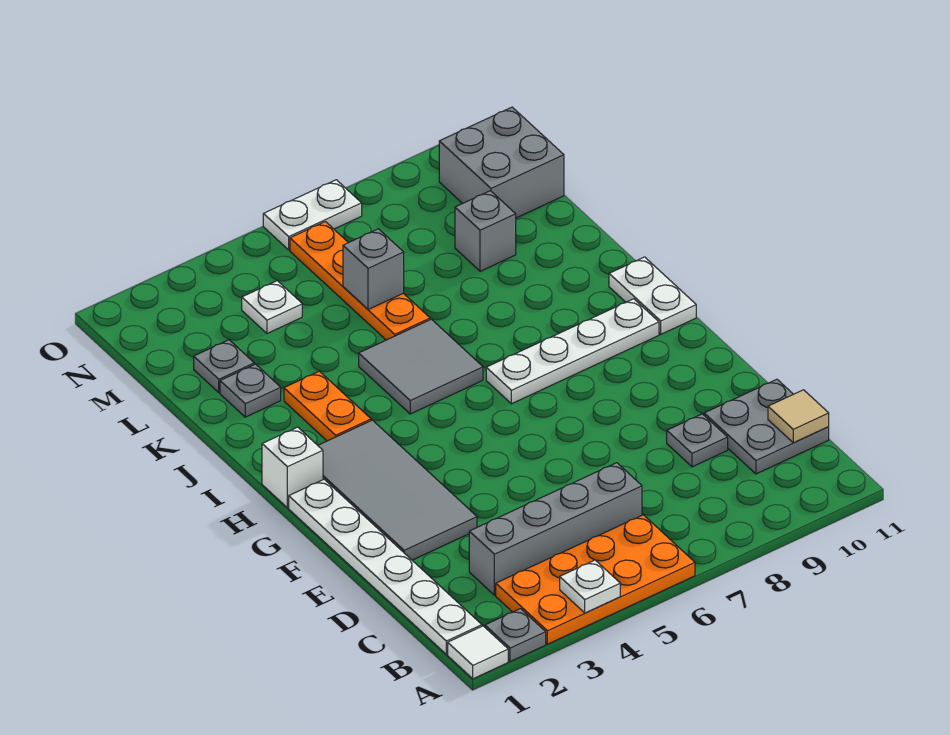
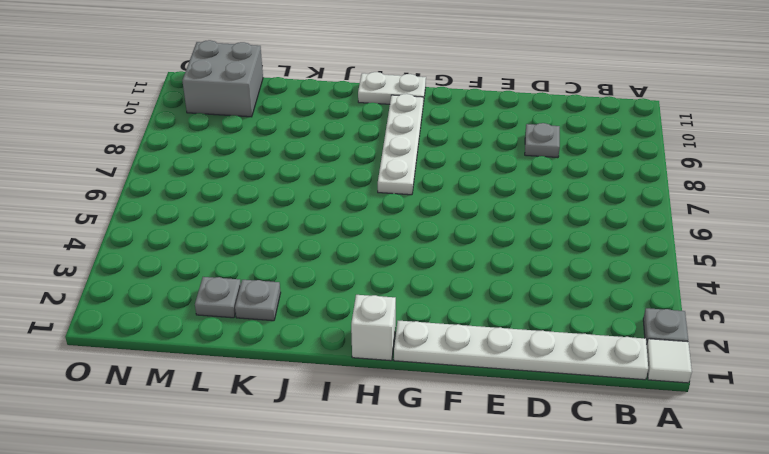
none -> orange plate A3:B6 level 1
none -> grey brick C3:C6 level 1
none -> grey plate C10:D11 level 1

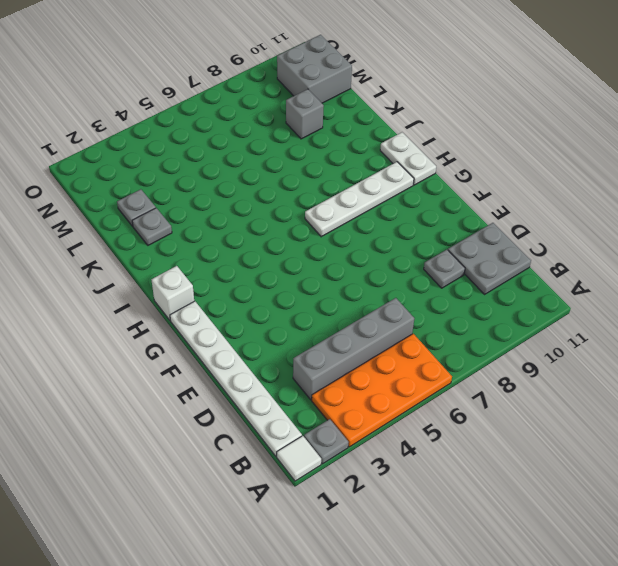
none -> grey tile E2:H3 level 1
none -> orange plate I3:J3 level 1
none -> grey tile I5:J6 level 1

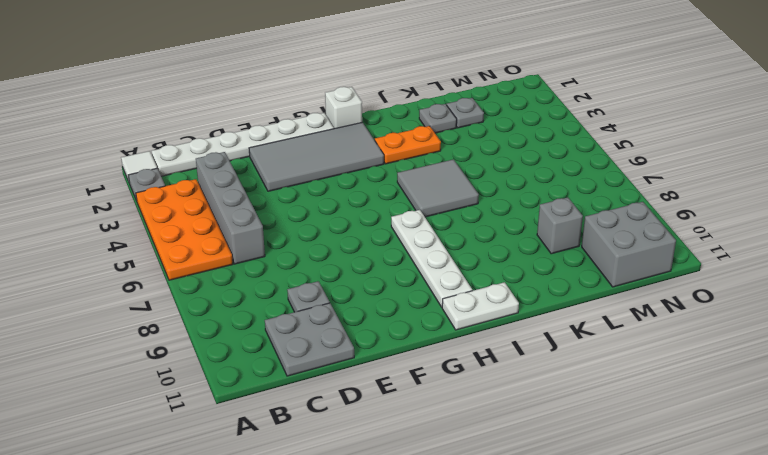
none -> orange plate K6:N6 level 1
none -> white plate M4 level 1
none -> white plate O6:O7 level 1

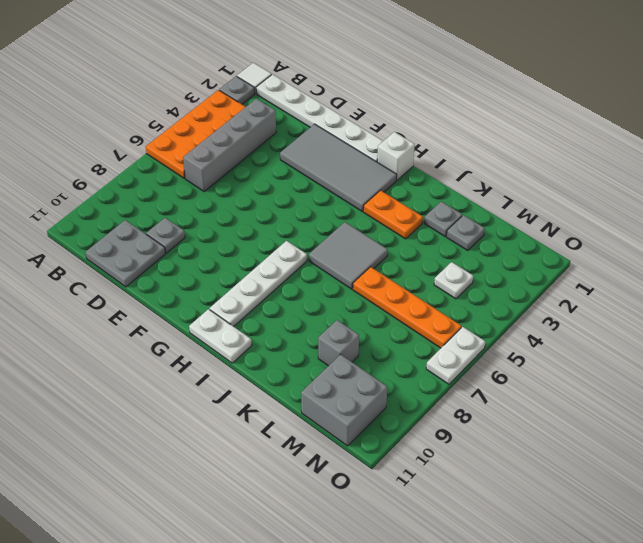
none -> white plate A4 level 2
none -> tan tile C11 level 2
none -> grey brick L6 level 2

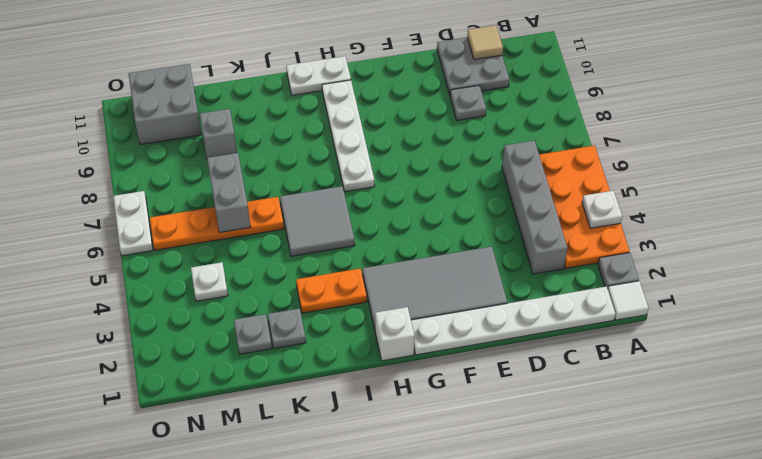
grey brick L6:L7 level 2 -> grey brick L6 level 2

